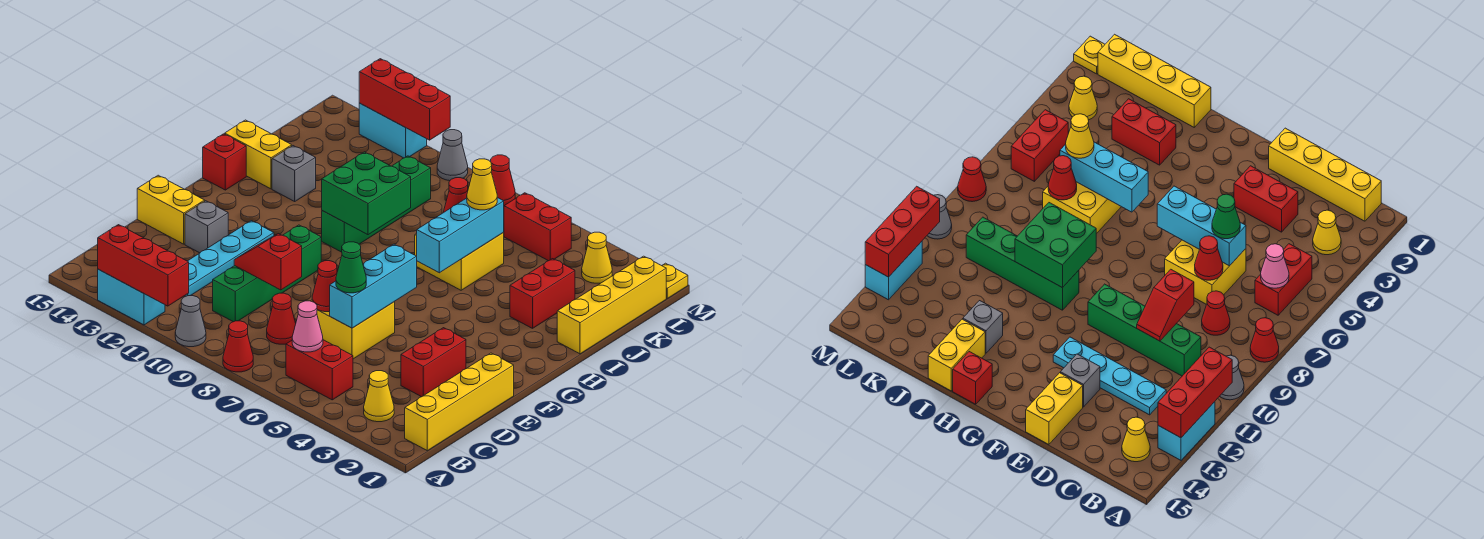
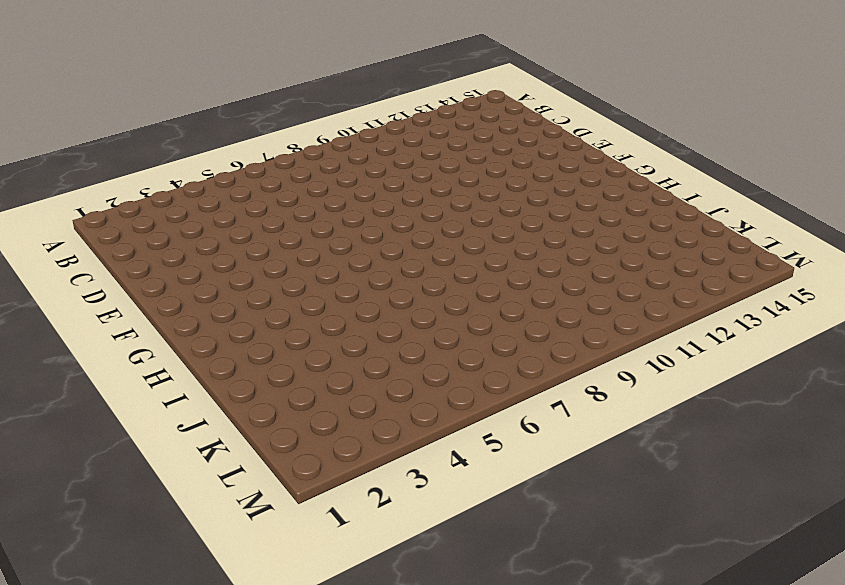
none -> red cone A8 level 1
none -> grey cone A10 level 1
none -> cyan brick A12:A13 level 1
none -> yellow brick B1:E1 level 1

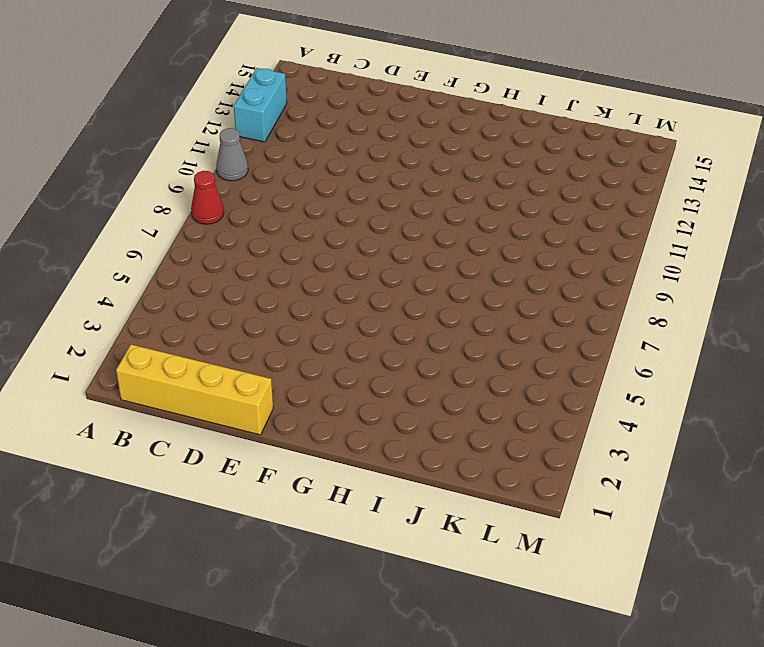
none -> yellow cone B3 level 1
none -> red brick B5:B6 level 1
none -> yellow cone B14 level 1
none -> red cone C8 level 1

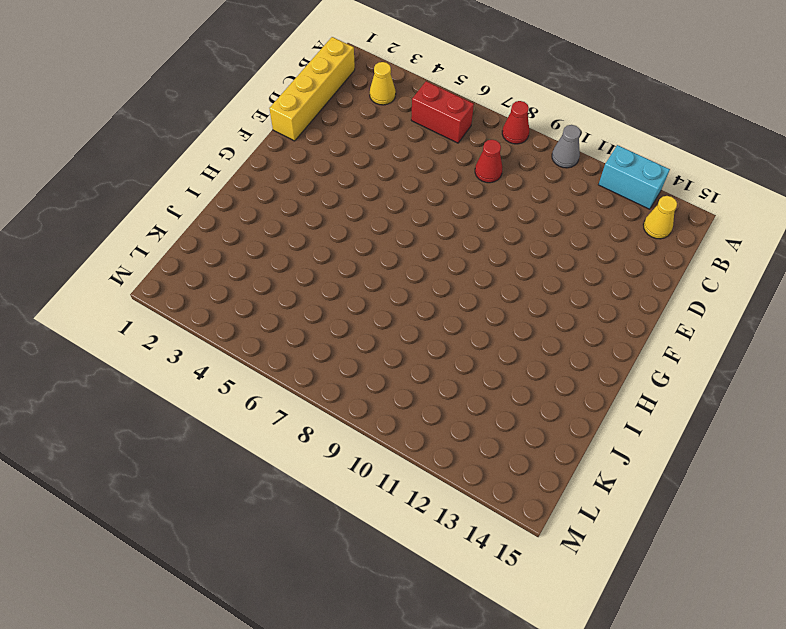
none -> green brick C10:F10 level 1
none -> cyan plate C12:F12 level 1
none -> red brick D3:E3 level 1
none -> yellow brick D6:E7 level 1

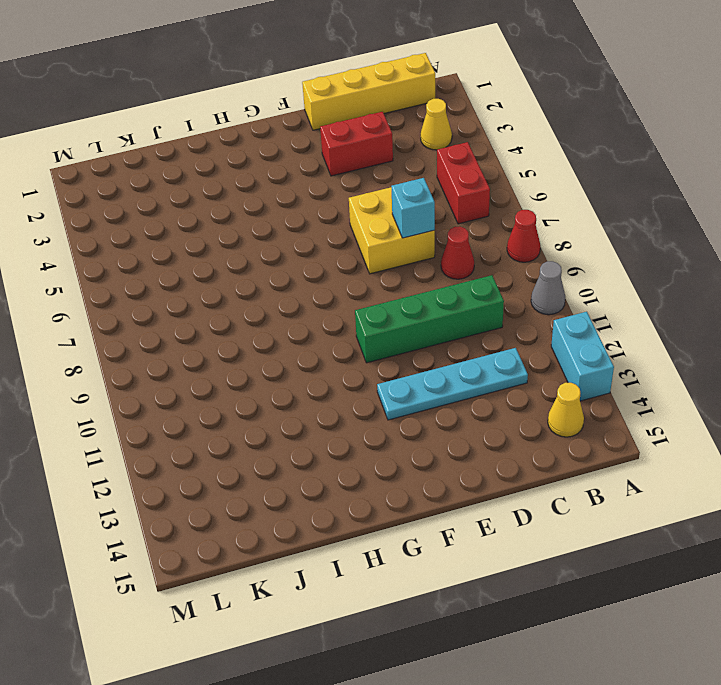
cyan brick D7 level 2 -> red cone D7 level 2
none -> grey brick E13 level 1
none -> yellow brick E14:E15 level 1
none -> green brick H10:K10 level 1
none -> red brick H15 level 1

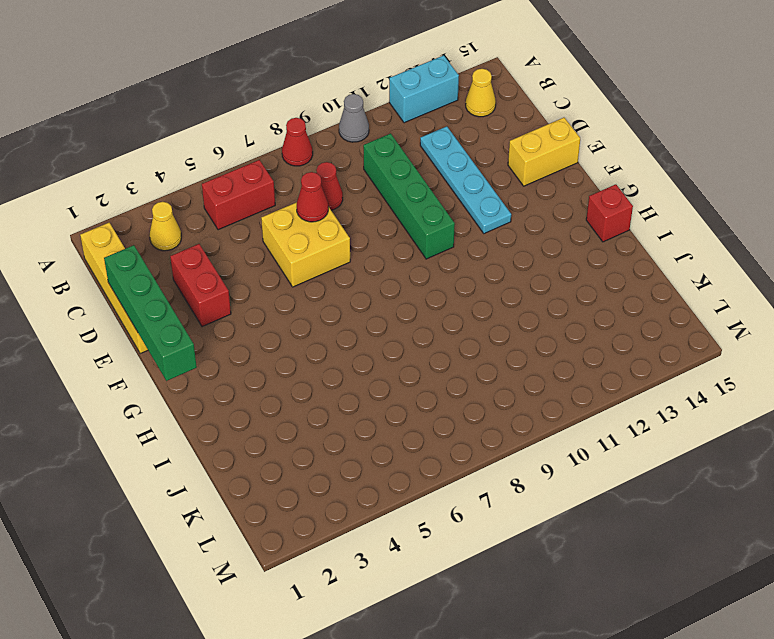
green brick D1:G1 level 2 -> green brick H10:K10 level 1
none -> grey brick E13 level 1
none -> yellow brick I1:L1 level 1
none -> red brick I3:J3 level 1
none -> yellow brick I6:J7 level 1

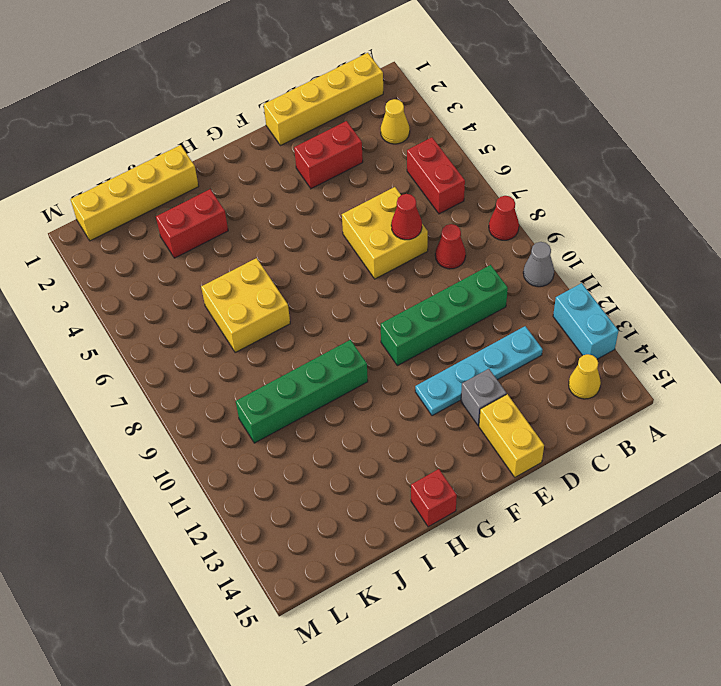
none -> grey brick I13 level 1
none -> yellow brick I14:I15 level 1
none -> yellow cone L3 level 1
none -> red brick L5:L6 level 1

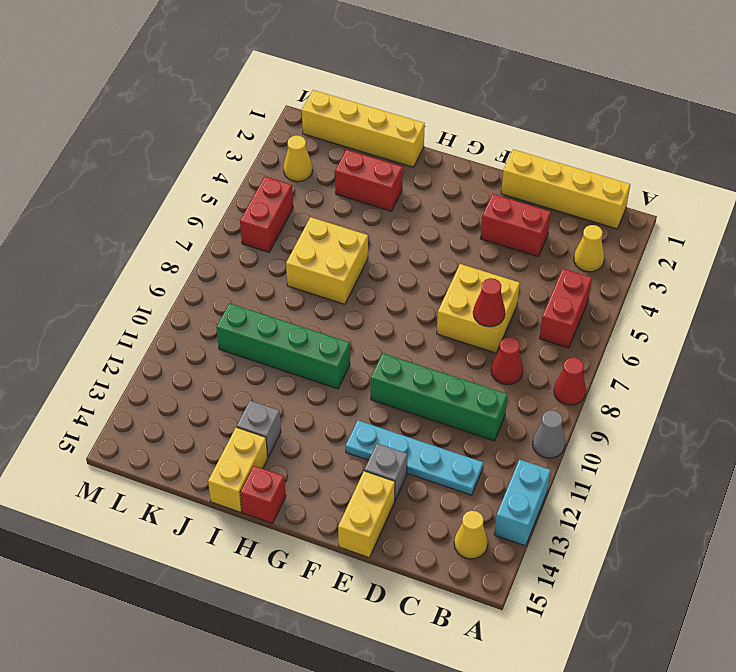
none -> yellow plate M1 level 1
none -> red cone M8 level 1
none -> grey cone M10 level 1
none -> cyan brick M12:M13 level 1

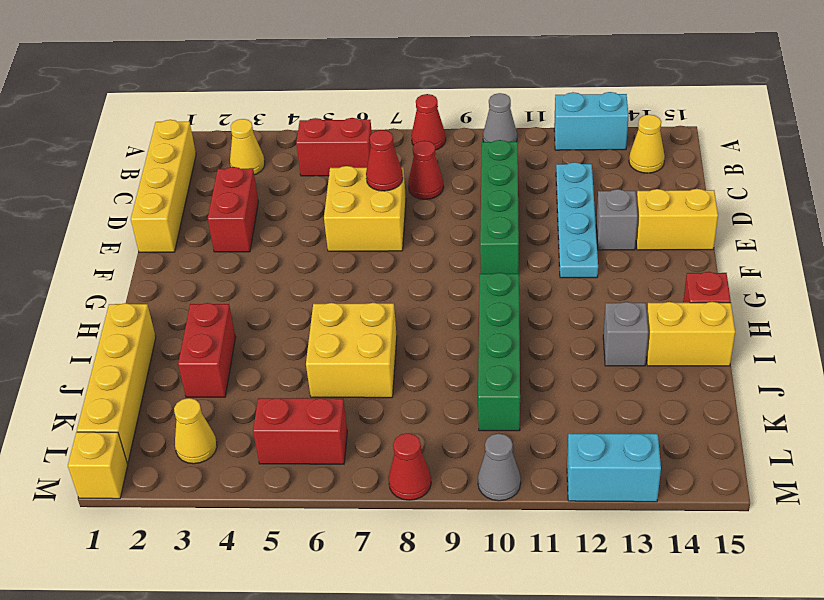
yellow brick M1 level 1 -> yellow plate M1 level 1
none -> red brick A11:A13 level 2
none -> pink cone B6 level 2
none -> cyan brick D6:F6 level 2
none -> red slope D9:D10 level 2 top 9

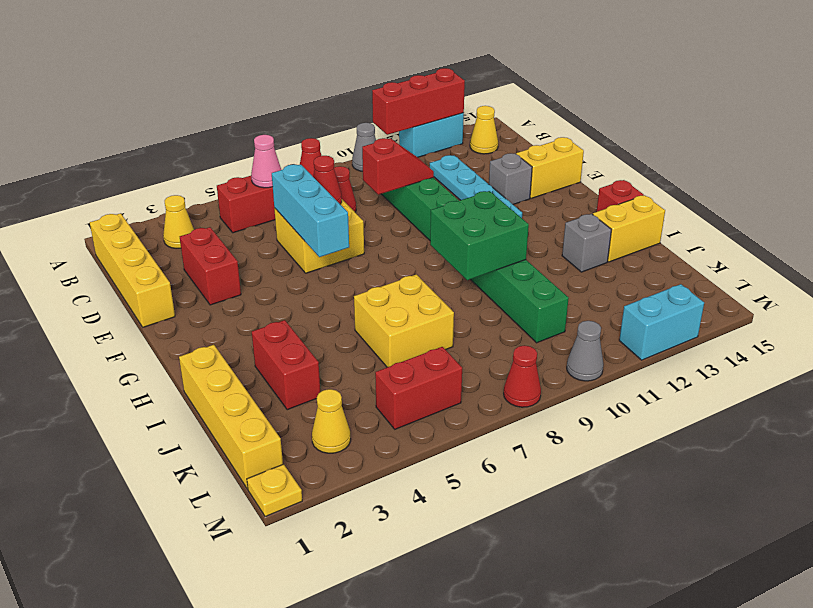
none -> cyan brick H6:J6 level 2
none -> red cone J7 level 2
none -> red brick M11:M13 level 2
none -> green cone D6 level 3

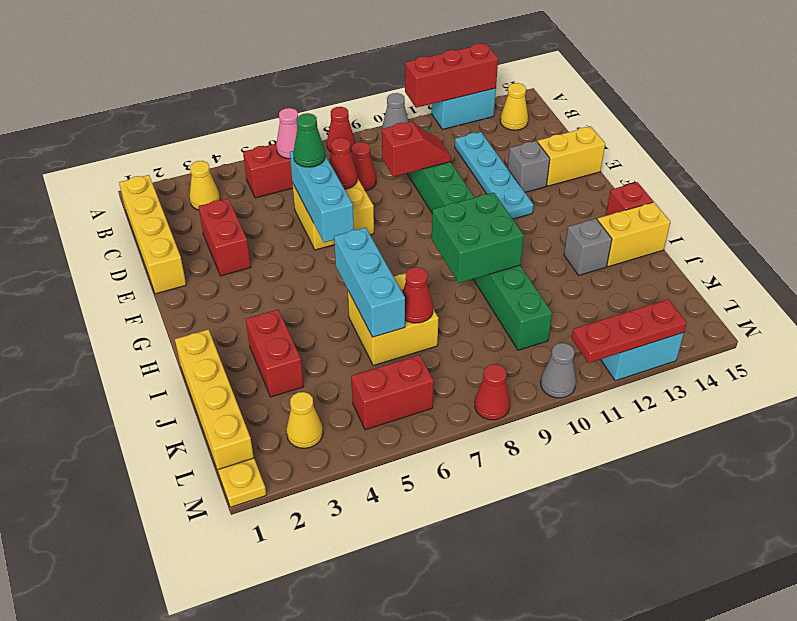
red plate M11:M13 level 2 -> red brick M11:M13 level 2
none -> yellow cone J6 level 3

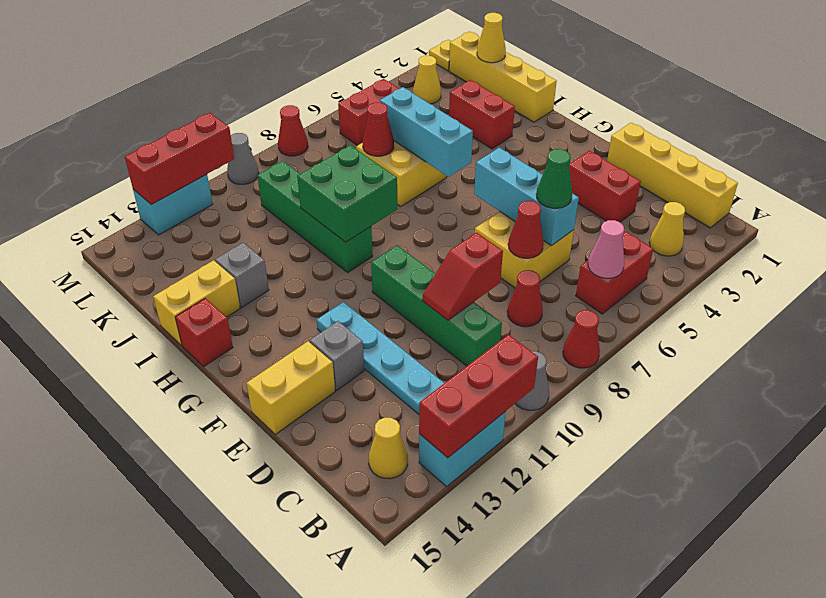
yellow cone K1 level 2 -> yellow cone J6 level 3

